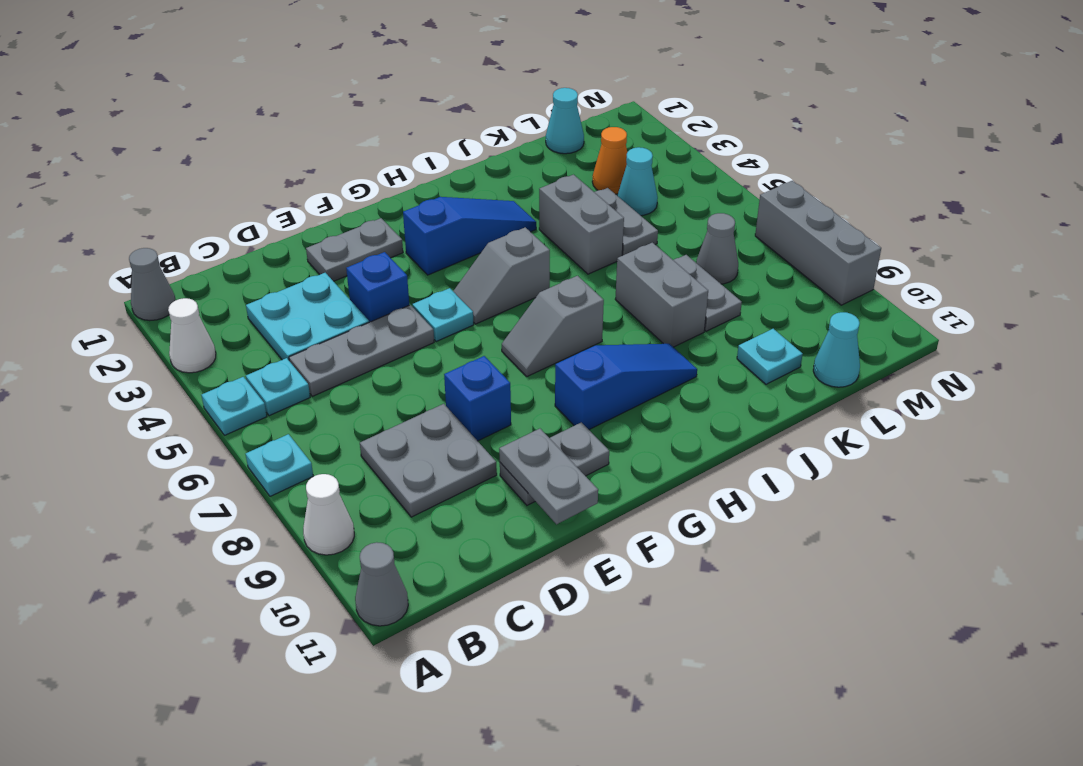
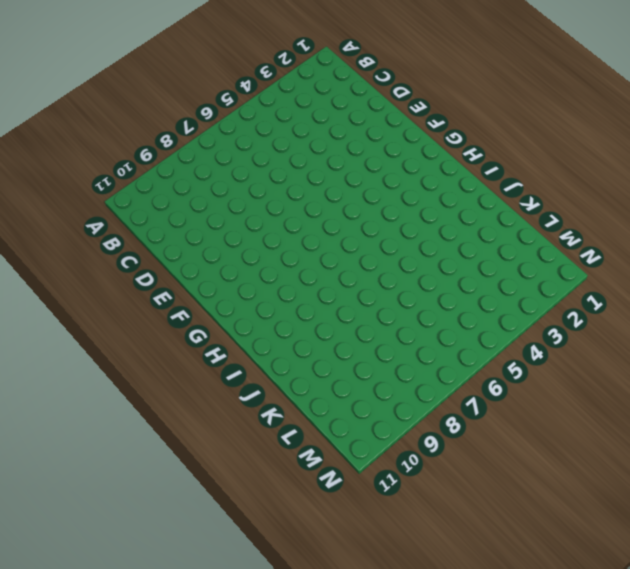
none -> grey cone A1 level 1
none -> white cone A3 level 1
none -> cyan plate A5 level 1
none -> cyan plate A7 level 1

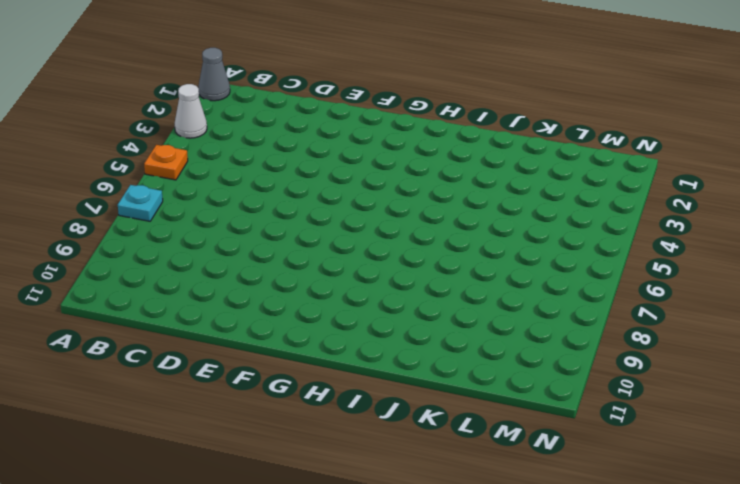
orange plate A5 level 1 -> cyan plate A5 level 1
none -> white cone A9 level 1
none -> grey cone A11 level 1
none -> cyan plate B5 level 1
none -> cyan plate C3:D4 level 1

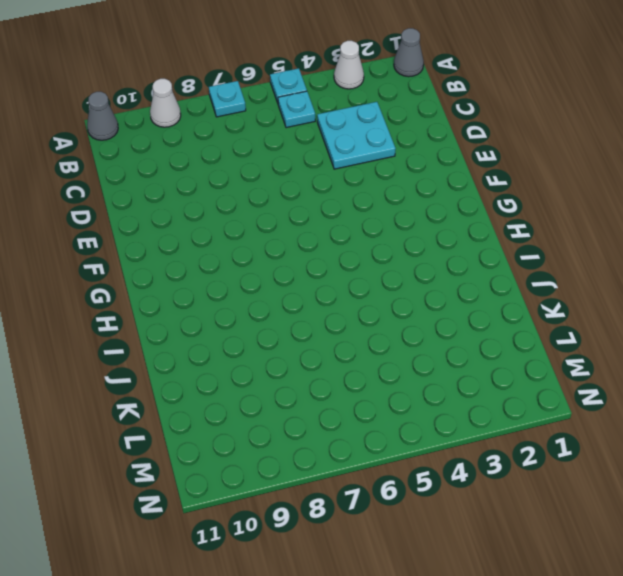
none -> grey plate C5:E5 level 1
none -> grey plate C8:D9 level 1
none -> grey plate E2:F2 level 1
none -> blue brick E4 level 1

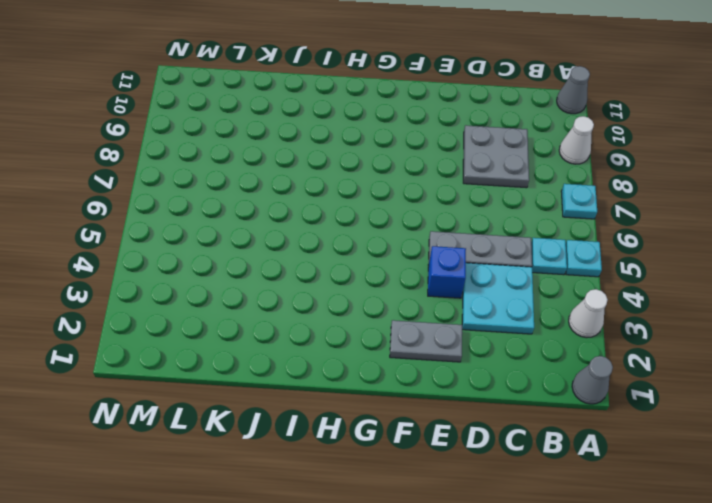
none -> blue brick E8 level 1
none -> grey plate E10:F10 level 1
none -> cyan plate F5 level 1
none -> blue slope G3:I3 level 1 top G

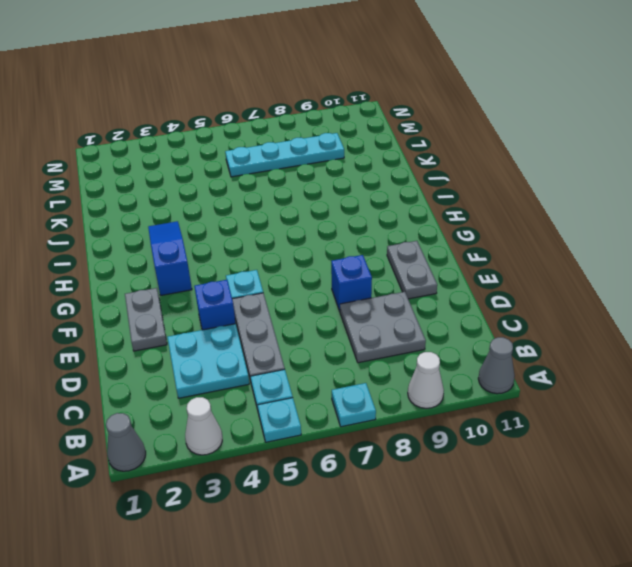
cyan plate L6:L9 level 1 -> grey cone L7 level 1
none -> grey slope G5:H5 level 1 top H
none -> grey slope G7:H7 level 1 top H
none -> blue slope G9:I9 level 1 top G
none -> grey brick J4:J5 level 1

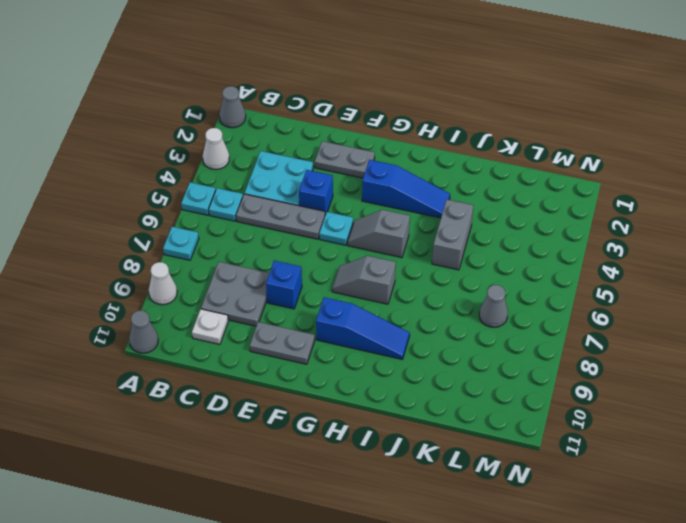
white plate C10 level 1 -> none
none -> grey brick J7:J8 level 1
none -> grey plate K4:K5 level 1
none -> grey plate K7:K8 level 1
none -> cyan plate K10 level 1

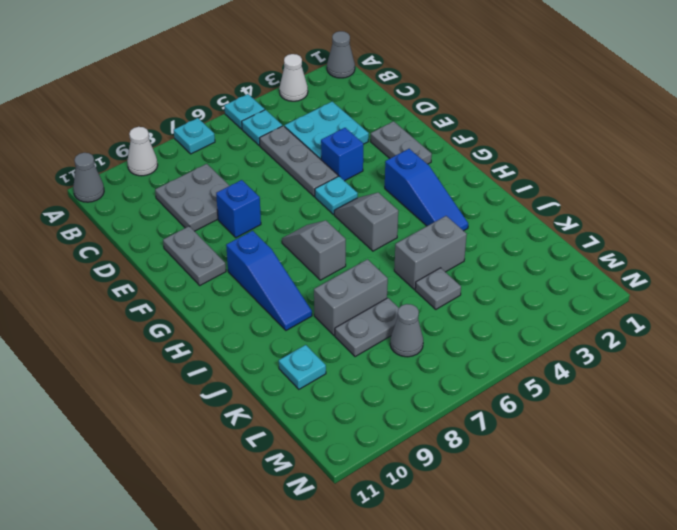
grey plate K5 level 1 -> grey plate K4:K5 level 1
none -> cyan cone L1 level 1
none -> orange cone L3 level 1
none -> cyan cone L4 level 1
none -> cyan cone L11 level 1

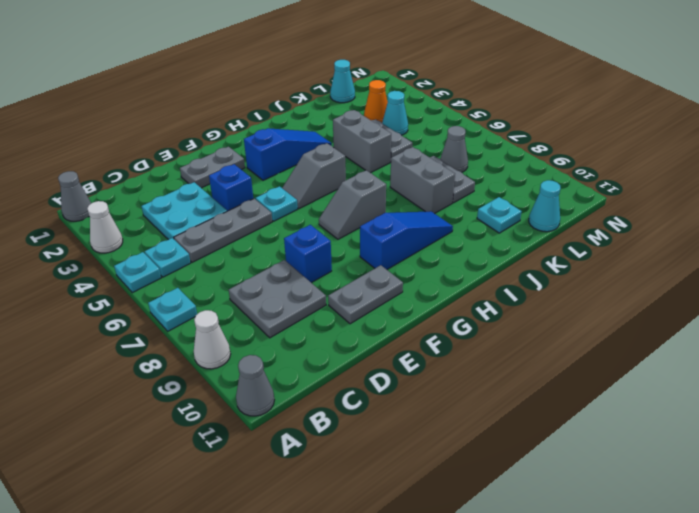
none -> grey brick N7:N9 level 1
none -> grey plate E10:E11 level 2

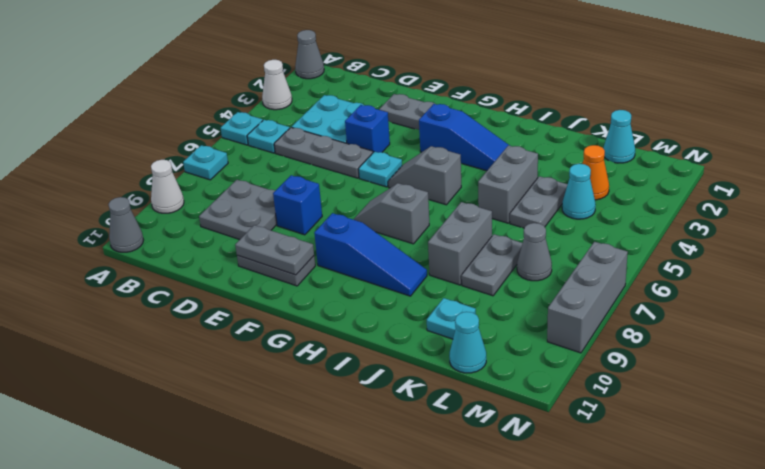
grey plate E10:F10 level 2 -> grey plate E10:E11 level 2

